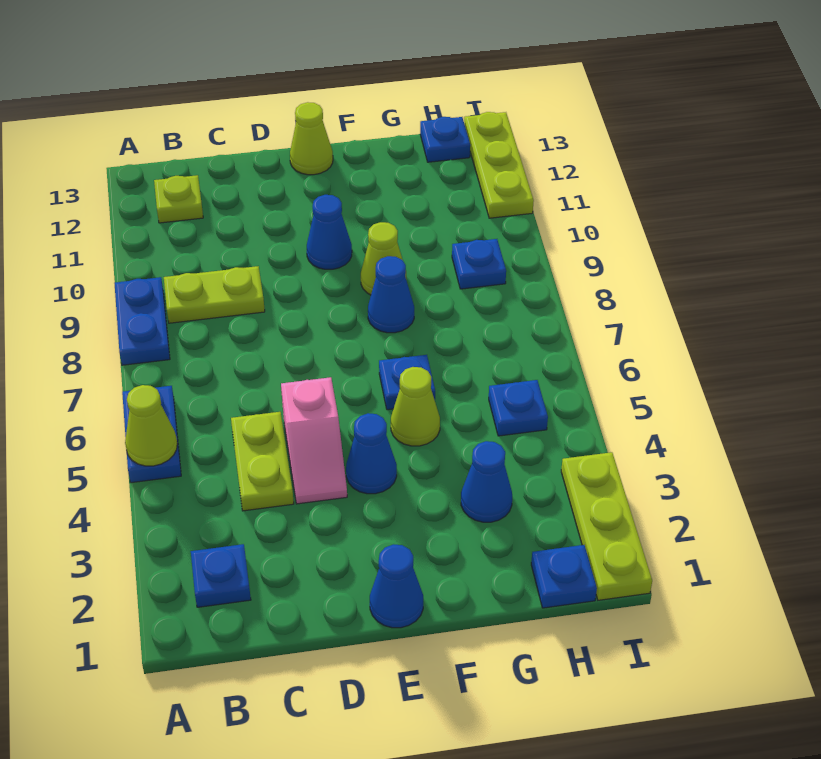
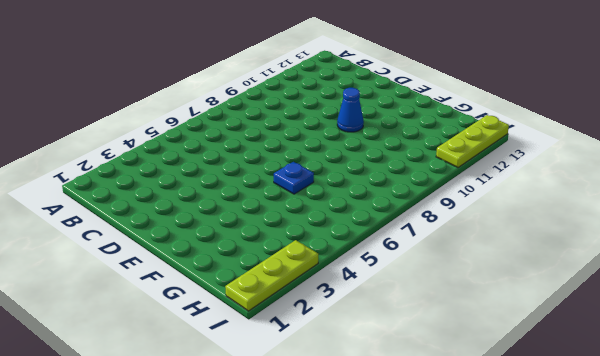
none -> blue plate A5:A6 level 1
none -> blue plate A8:A9 level 1
none -> blue plate B2 level 1

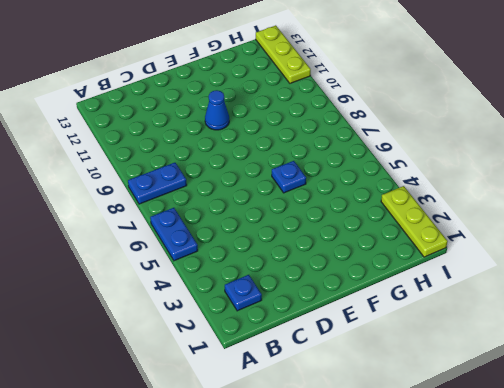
blue plate A8:B8 level 1 -> blue plate A8:A9 level 1
none -> lime plate B9:C9 level 1
none -> lime plate B12 level 1
none -> lime plate C4:C5 level 1

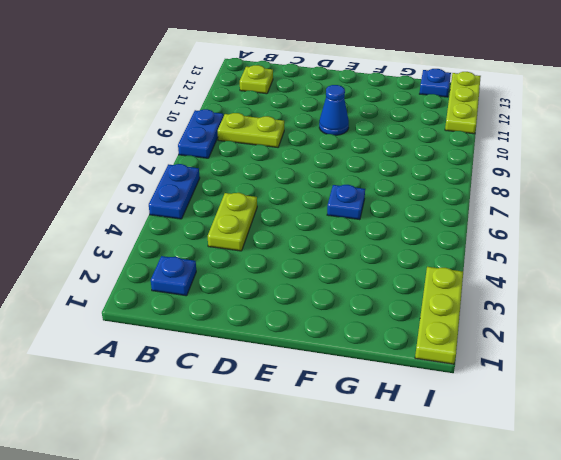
none -> pink slope D4:D5 level 1 top 5
none -> blue cone E1 level 1
none -> blue cone E4 level 1

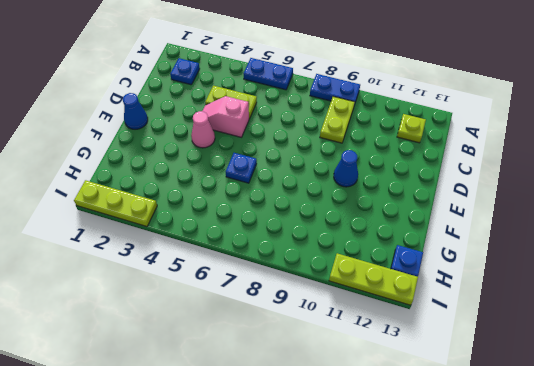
pink cone E4 level 1 -> blue cone E4 level 1
none -> lime cone E13 level 1
none -> lime cone F5 level 1
none -> blue cone F8 level 1

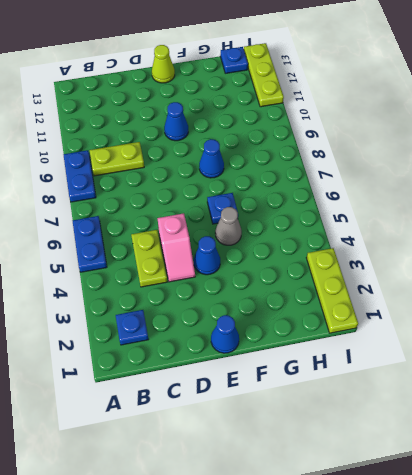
grey cone F5 level 1 -> lime cone F5 level 1
none -> lime plate B12 level 1
none -> lime cone F9 level 1
none -> blue cone G3 level 1

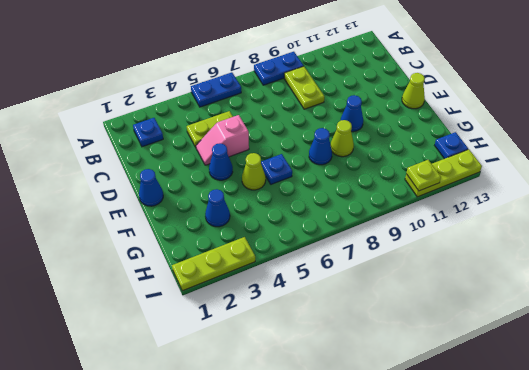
lime plate I11 level 2 -> lime plate B12 level 1
none -> blue plate H1 level 1
none -> blue plate H5 level 1
none -> blue plate H9 level 1

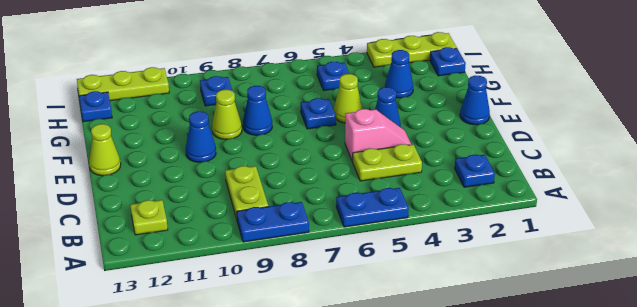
none -> lime cone A5 level 2

